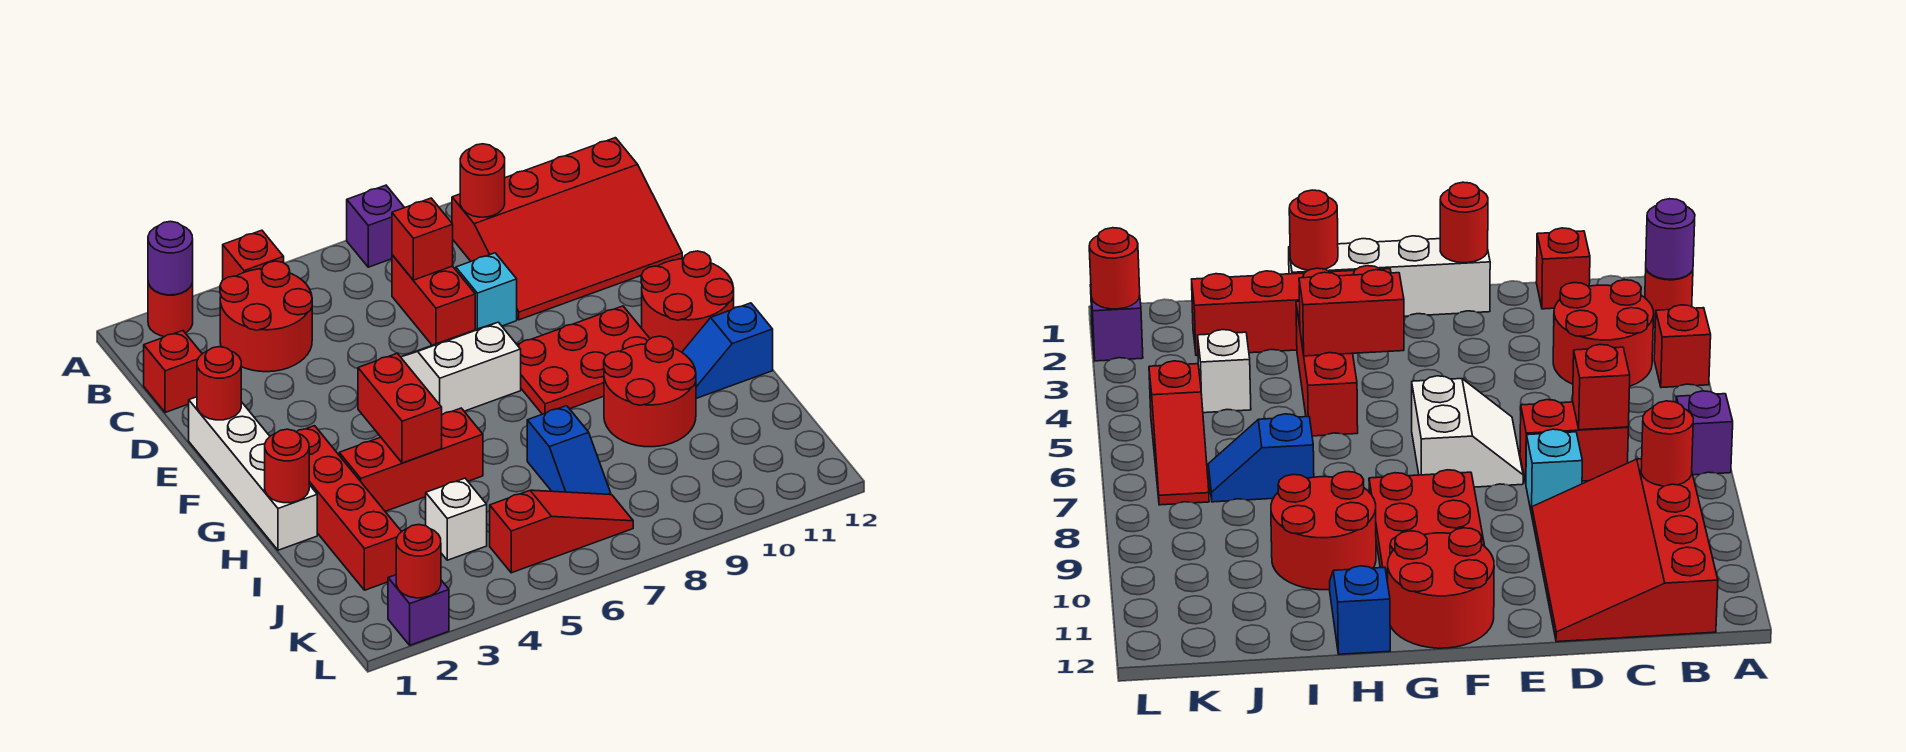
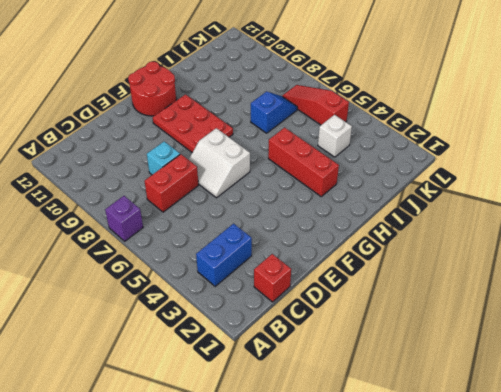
blue brick B3:C3 level 1 -> red round brick B3:C4 level 1
none -> red round brick A2 level 1
none -> red brick A4 level 1
none -> red slope B9:D12 level 1 top B

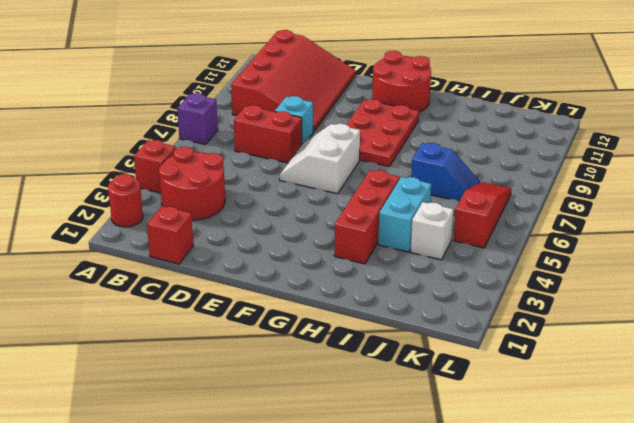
cyan brick I4:I5 level 1 -> none
none -> white brick E1:H1 level 1
none -> red brick G2:J2 level 1
none -> red round brick H9:I10 level 1

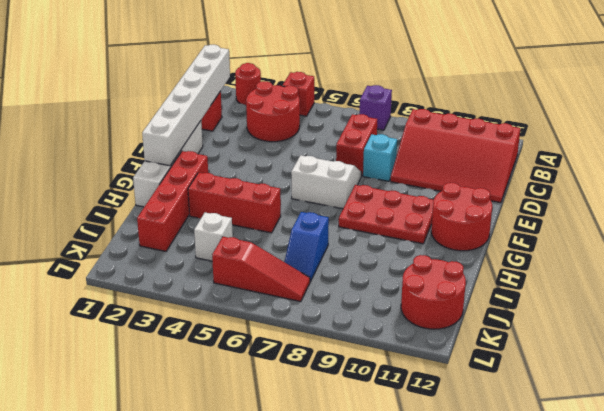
white brick B1:G1 level 2 -> red round brick E1 level 2
red round brick J11:K12 level 1 -> red round brick H9:I10 level 1
none -> blue slope H11:H12 level 1 top 12
none -> purple brick L2 level 1
none -> purple round brick A2 level 2

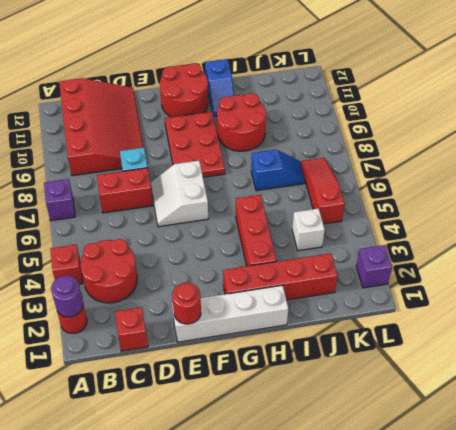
none -> red round brick B9 level 2
none -> red brick C7 level 2
none -> red brick G4:H4 level 2

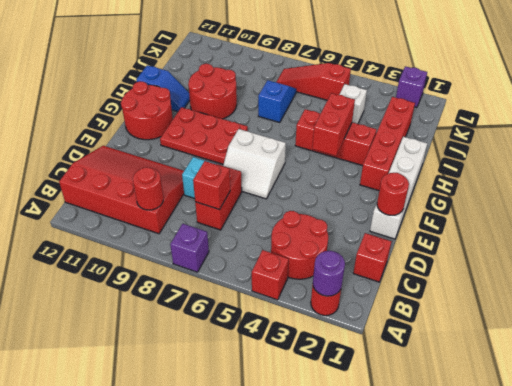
none -> red round brick H1 level 2
none -> red round brick L2 level 2

